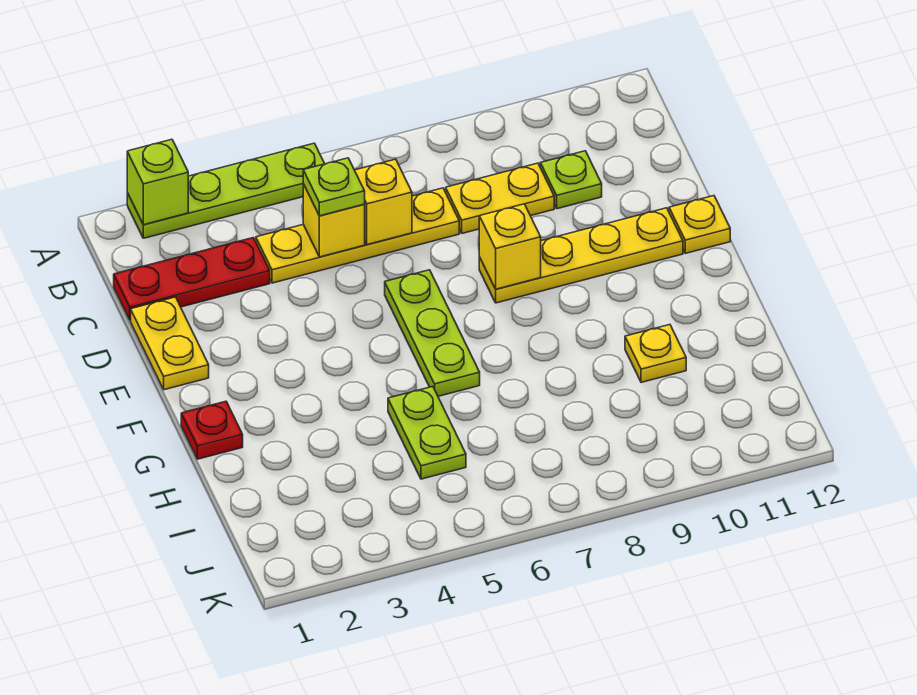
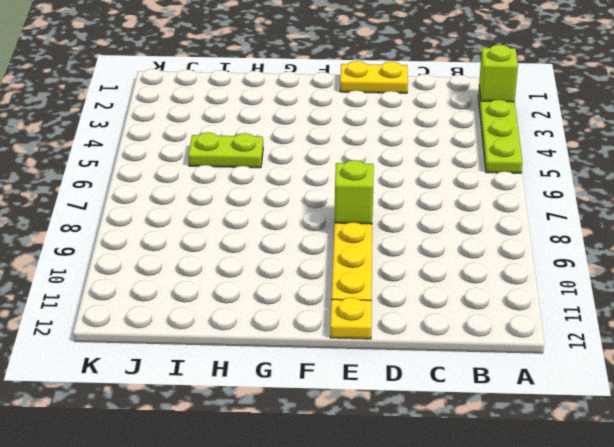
lime brick E8 level 2 -> yellow brick E8 level 2
none -> red plate C1:C3 level 1
none -> yellow plate C4:C7 level 1
none -> yellow plate C8:C9 level 1

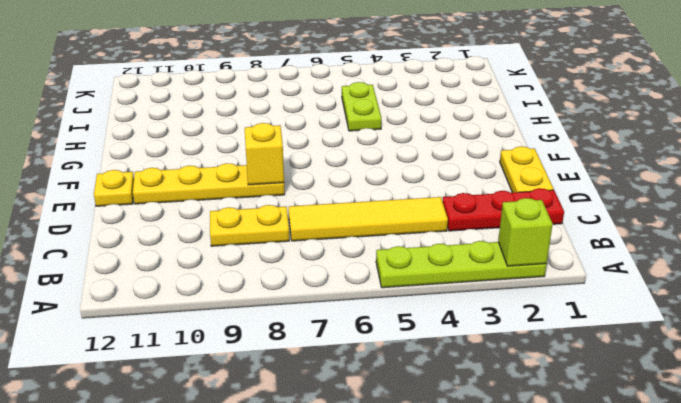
yellow tile C4:C7 level 1 -> yellow plate C4:C7 level 1
none -> lime plate C10 level 1
none -> lime plate E6:G6 level 1
none -> red plate G1 level 1

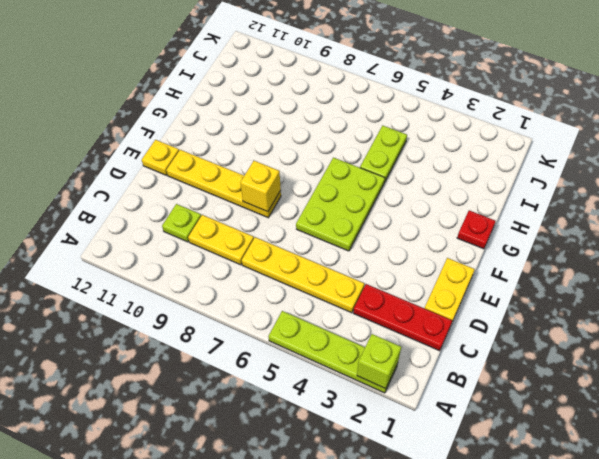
lime plate E5:G6 level 1 -> lime plate E6:G6 level 1
none -> yellow plate H10 level 1
none -> yellow brick C5 level 2
none -> yellow brick C6 level 2

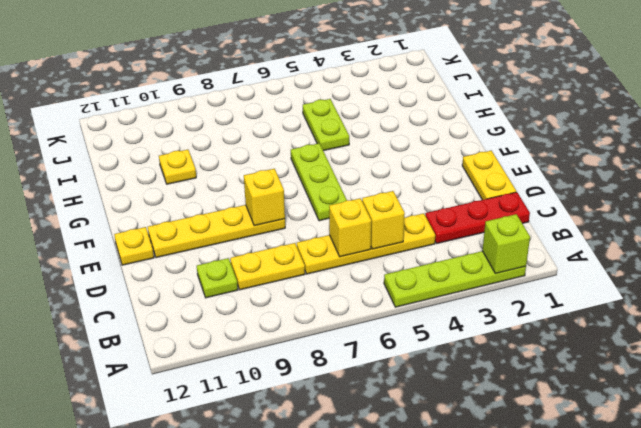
none -> red plate G1 level 1
none -> lime plate C5 level 3

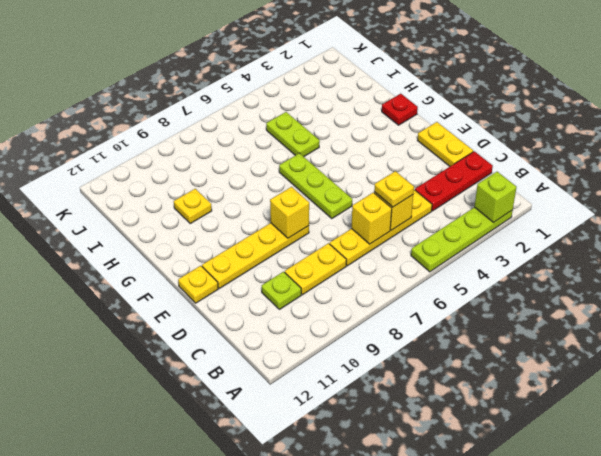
yellow plate C5 level 3 -> lime plate C5 level 3

